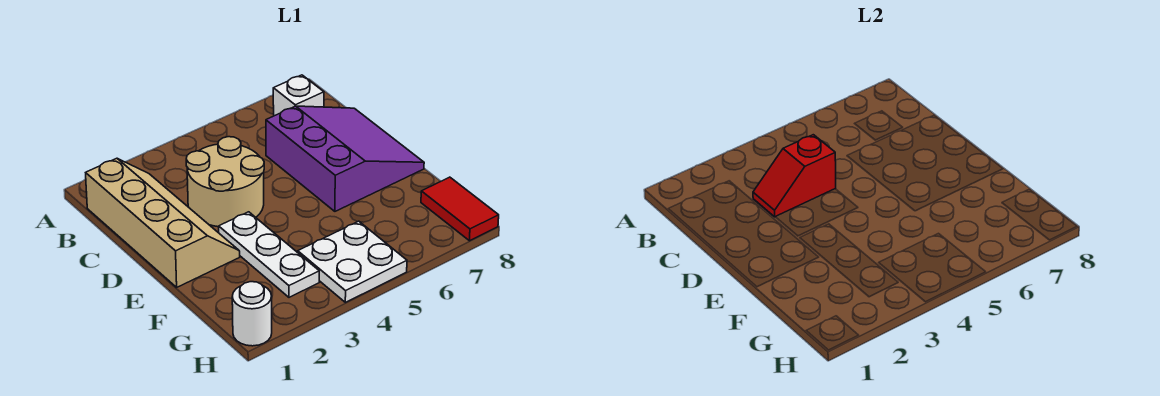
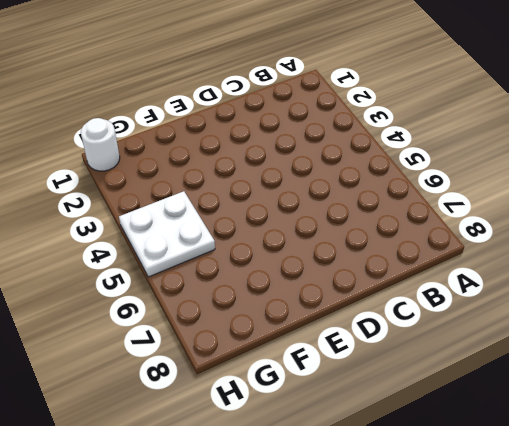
none -> tan slope B1:E2 level 1 top 1
none -> white brick B7 level 1

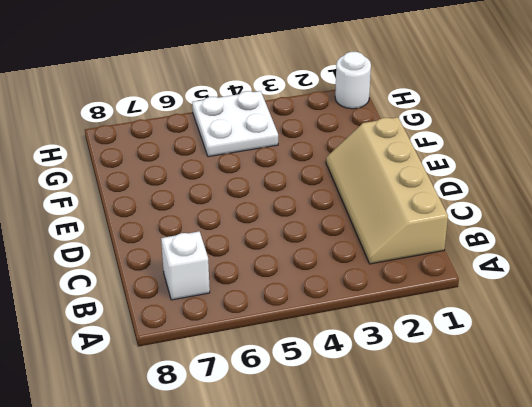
none -> tan round brick C3:D4 level 1
none -> purple slope C6:E8 level 1 top 6

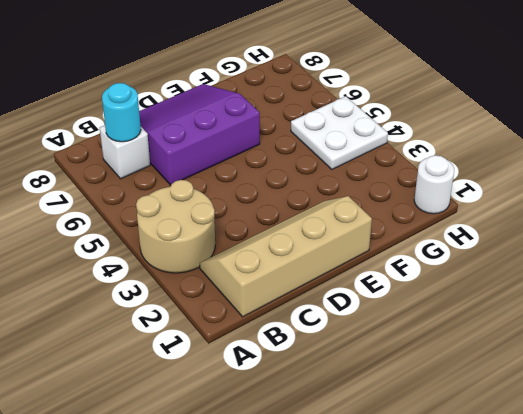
tan round brick A3:B4 level 1 -> tan round brick C3:D4 level 1
cyan round brick B7 level 2 -> none
none -> white plate E3:G3 level 1
none -> red tile G8:H8 level 1

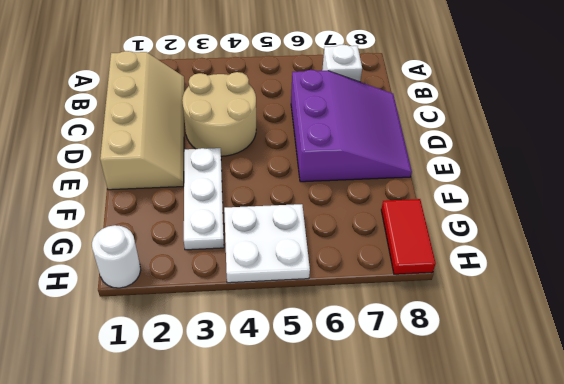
none -> red slope C3:C4 level 2 top 4

